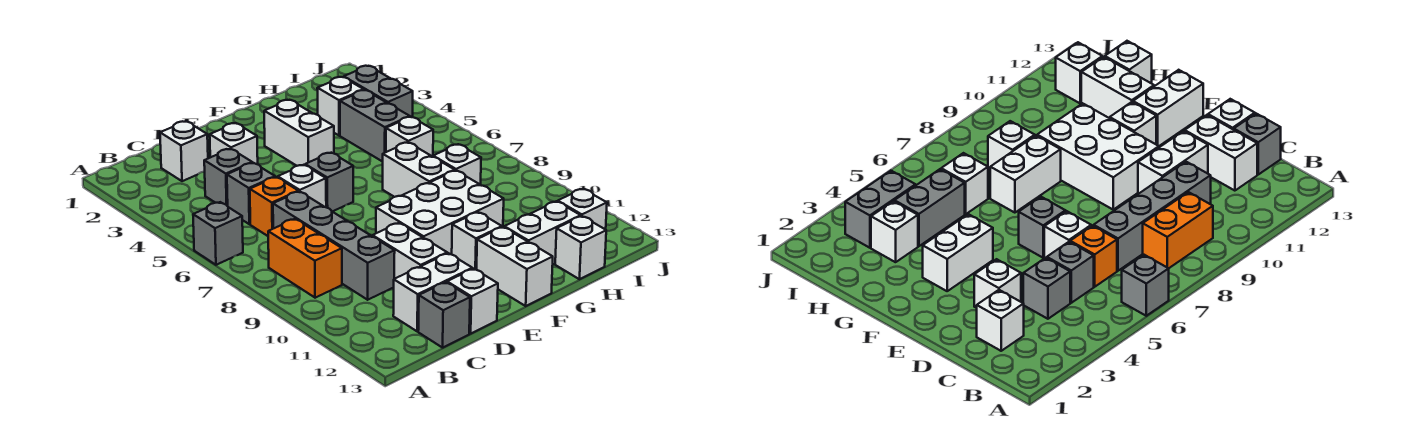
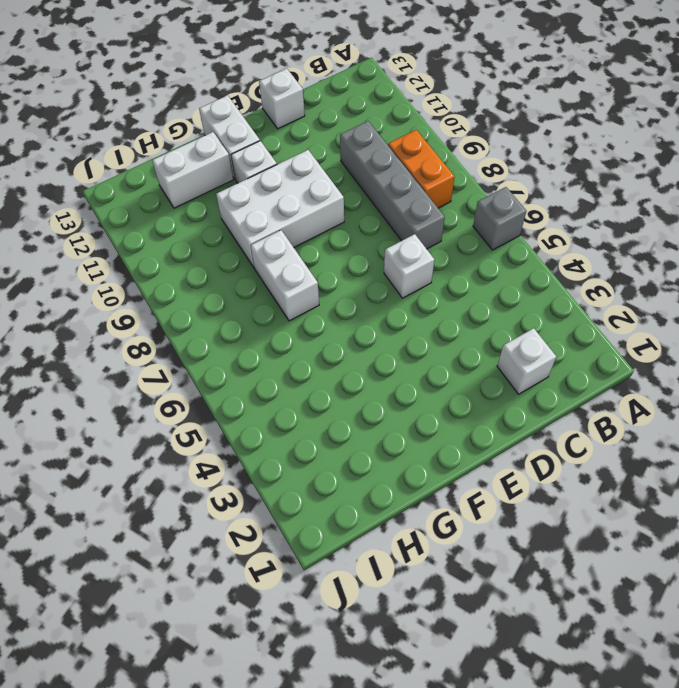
none -> grey brick C4 level 1
none -> grey brick C5 level 1
none -> orange brick C6 level 1

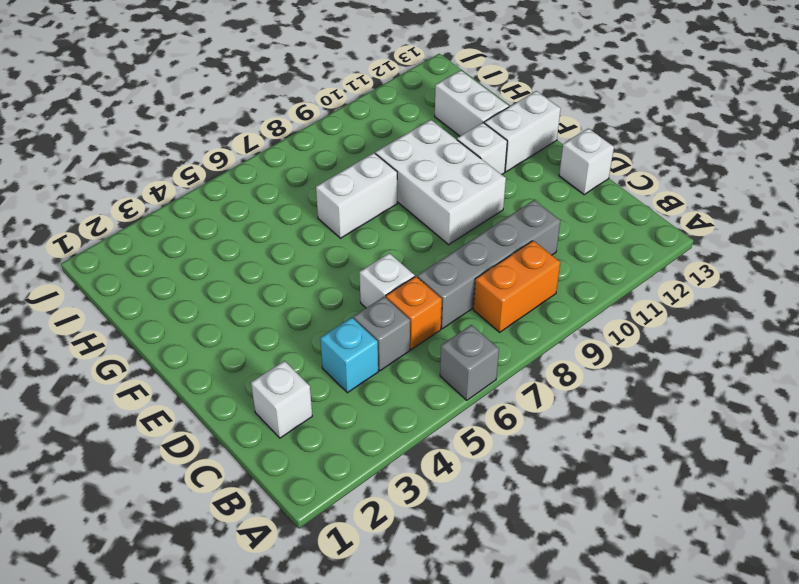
cyan brick C4 level 1 -> grey brick C4 level 1
none -> white brick C12:D12 level 1
none -> grey brick C13 level 1
none -> white brick D3 level 1

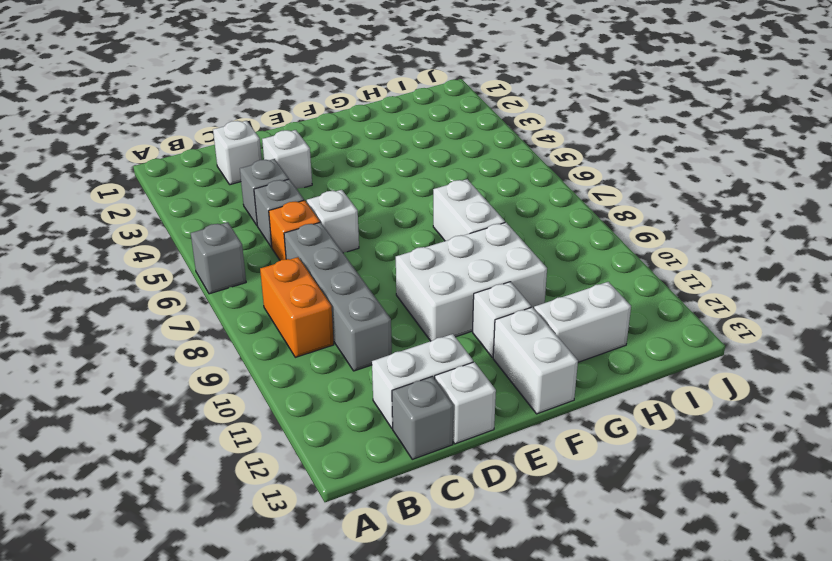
none -> white brick D10:D11 level 1
none -> grey brick E6 level 1
none -> white brick F3:F4 level 1

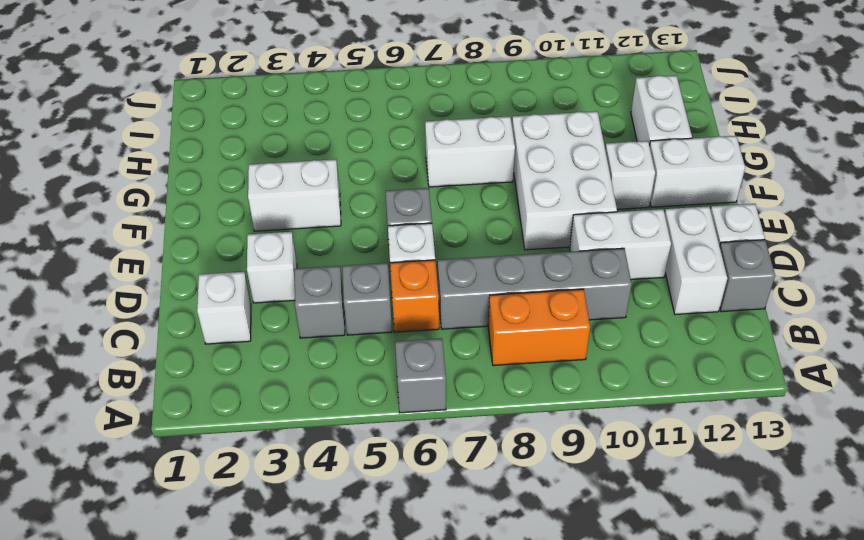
none -> white brick H3 level 1
none -> grey brick H4:H5 level 1
none -> white brick H6 level 1

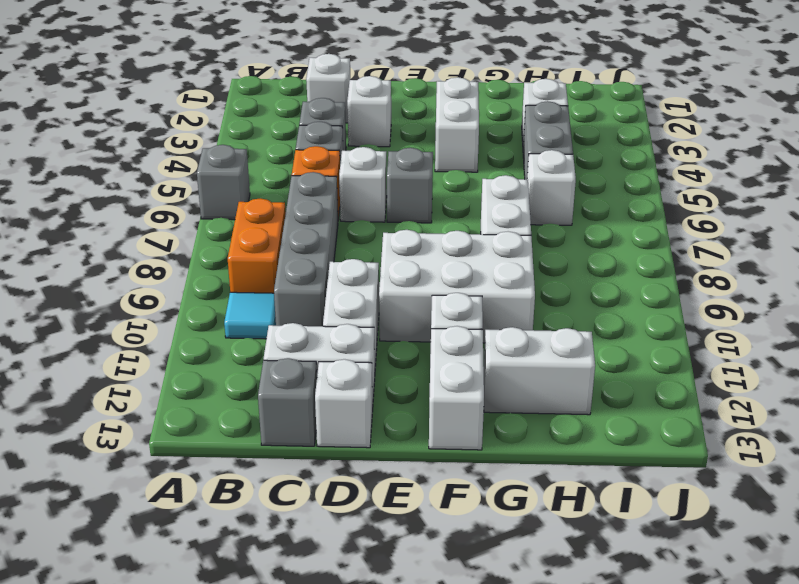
cyan tile B10 level 1 -> none
none -> white brick H8 level 1
none -> white brick H13 level 1
none -> grey brick I3:I4 level 1

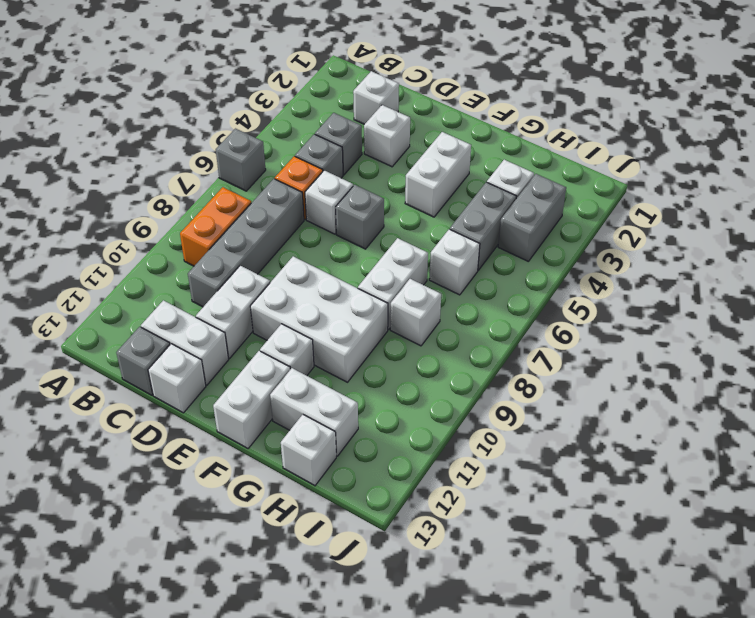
none -> white brick I12 level 1

